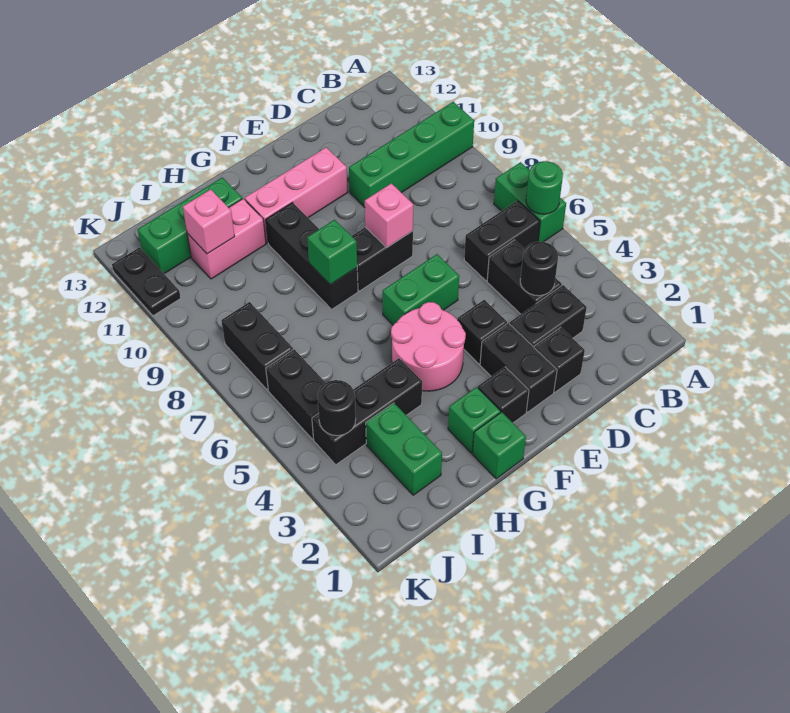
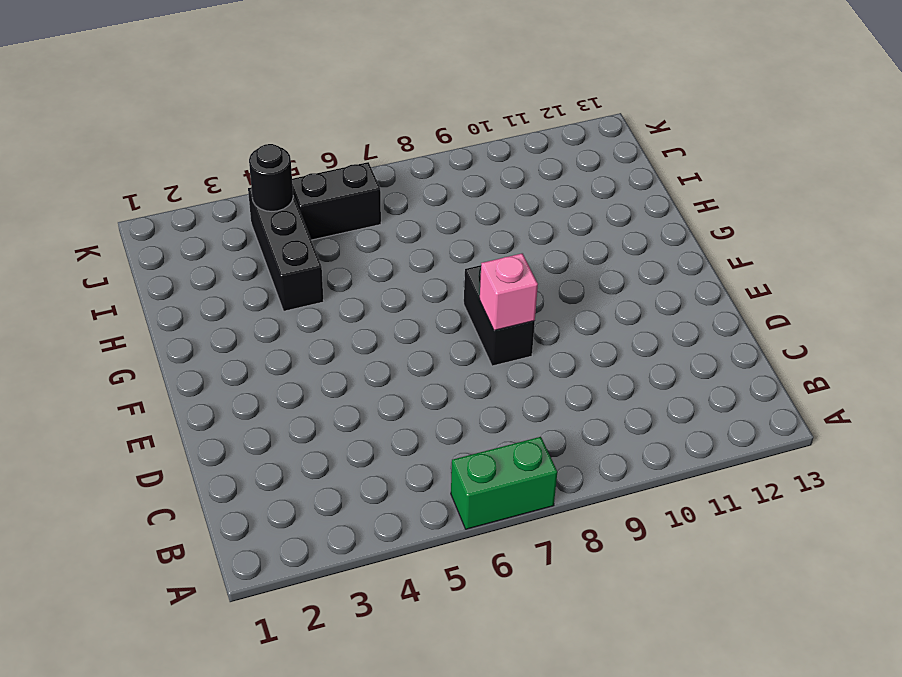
none -> green brick A10:D10 level 1
none -> black brick B6:C6 level 1
none -> black brick C3:D3 level 1

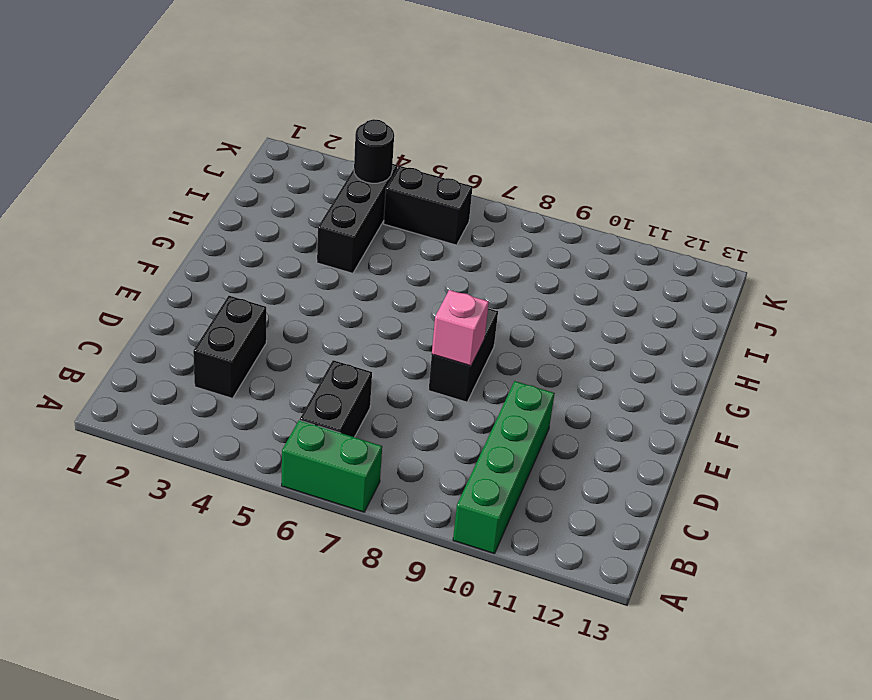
none -> black brick C4:C5 level 1
none -> black brick D2 level 1
none -> black brick E2:E3 level 1

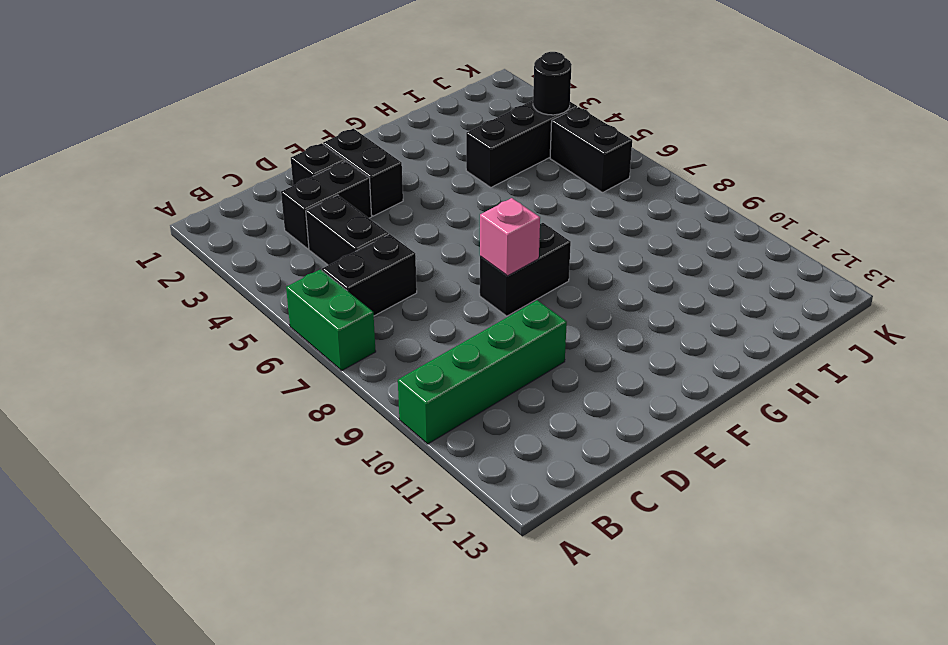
none -> black brick E4 level 1
none -> green brick E6:F6 level 1
none -> pink brick E11:G11 level 1

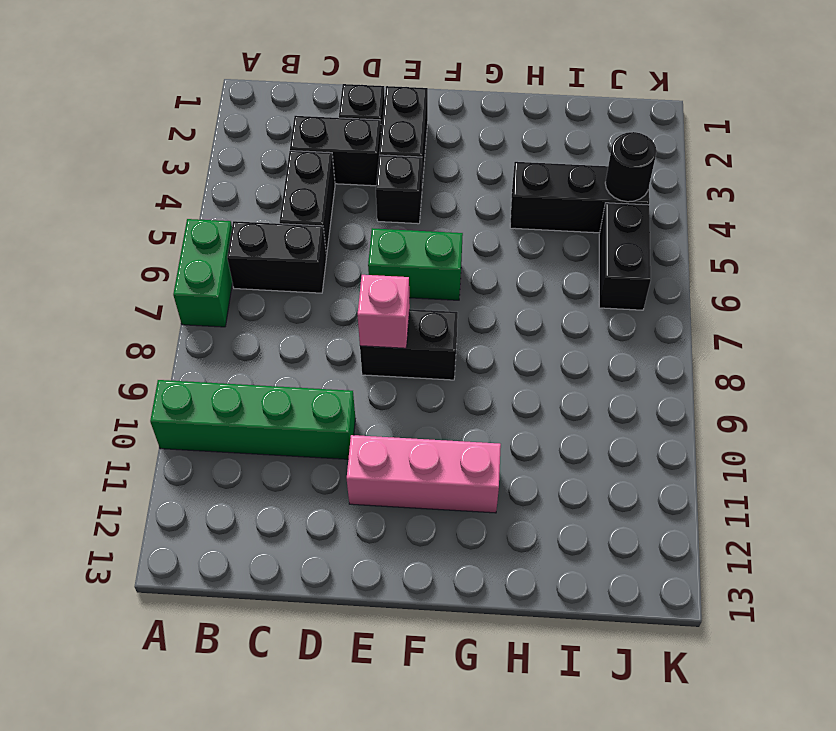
none -> black brick F2 level 1
none -> pink round brick F4:G5 level 1
none -> green brick G1 level 1

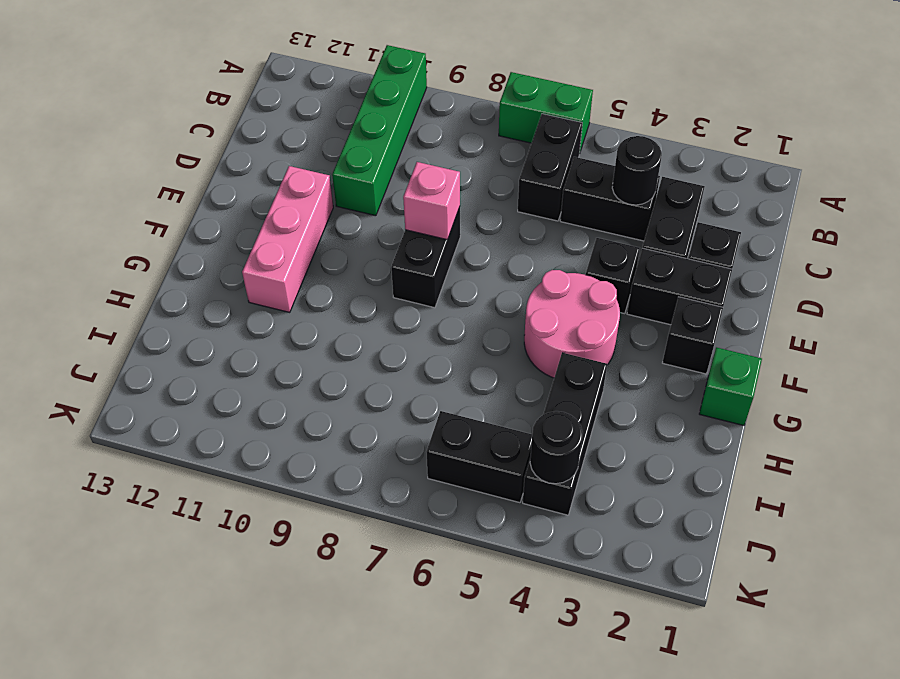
none -> green brick E6:F6 level 1
none -> green brick G2 level 1
none -> black brick G8:G10 level 1

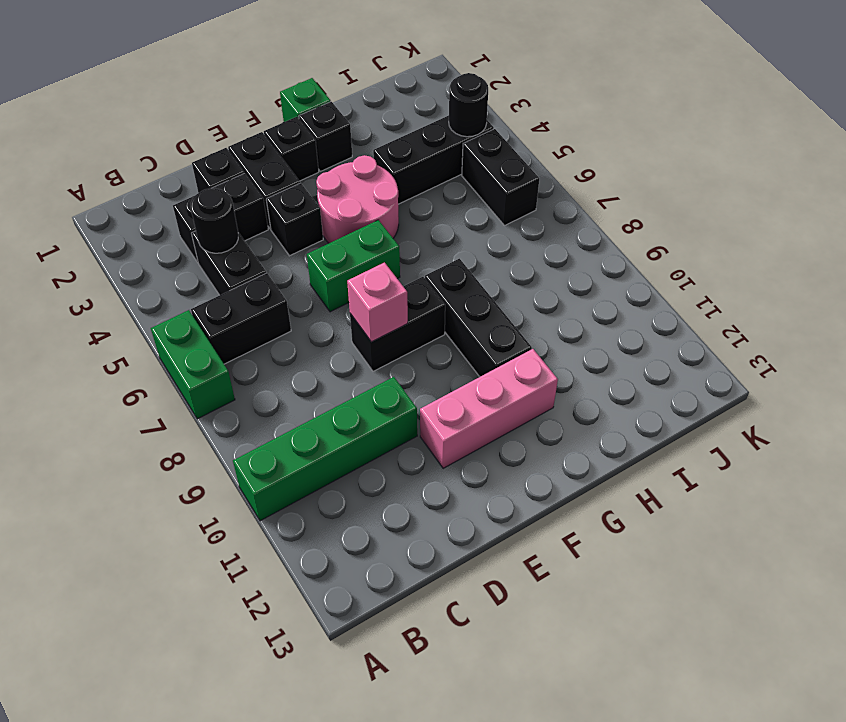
black brick G2 level 1 -> green brick G2 level 1
none -> pink brick H11:I11 level 1
none -> green brick H12:J12 level 1
none -> green brick I2:I3 level 1

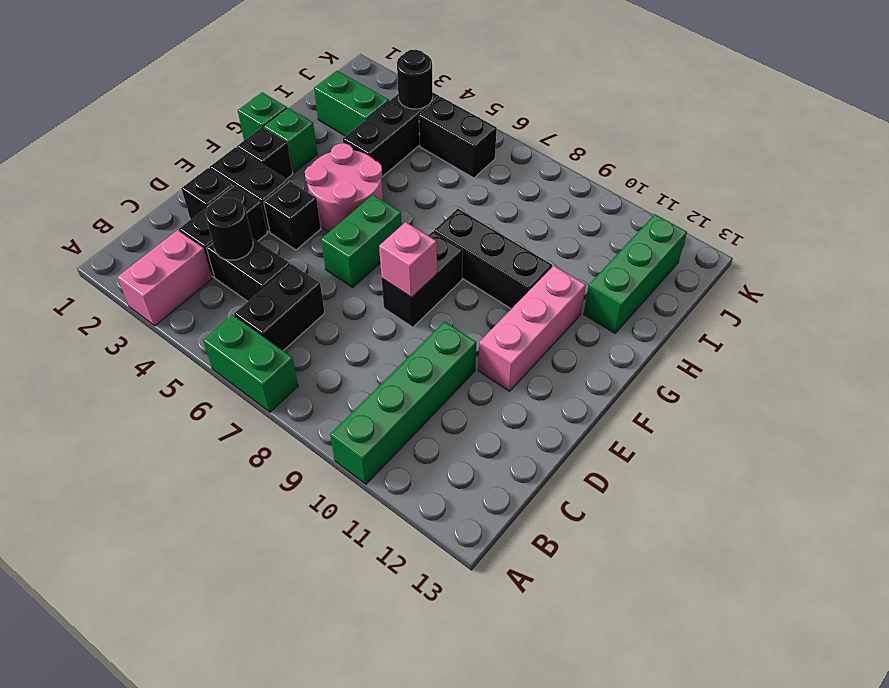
pink brick A3:B3 level 1 -> pink brick H11:I11 level 1
none -> black brick J7:J8 level 1
none -> black plate K11:K12 level 1
none -> green round brick A6 level 2

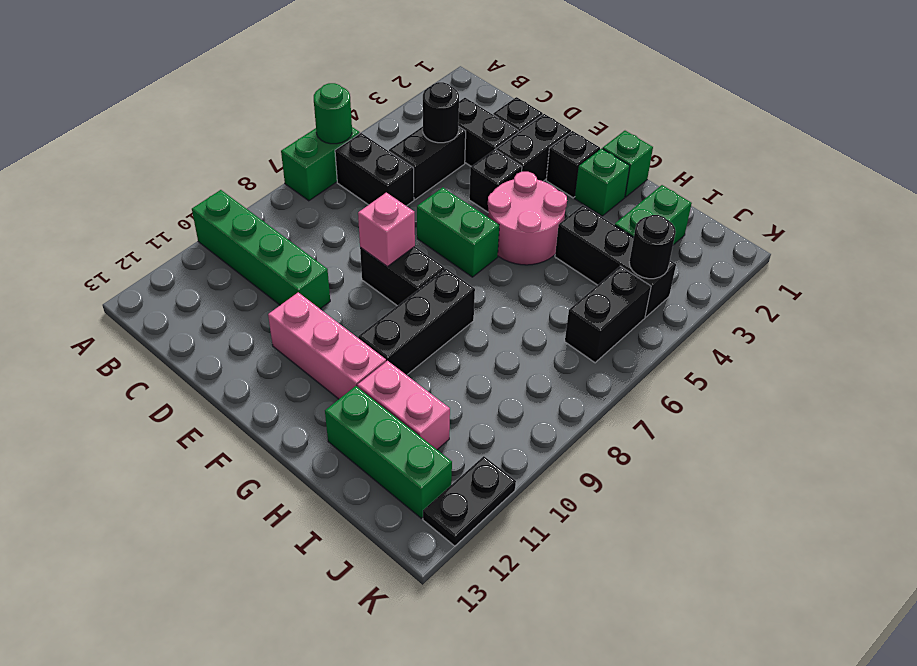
none -> black brick J7:J8 level 1
none -> green brick G8 level 2
none -> pink brick I11 level 2

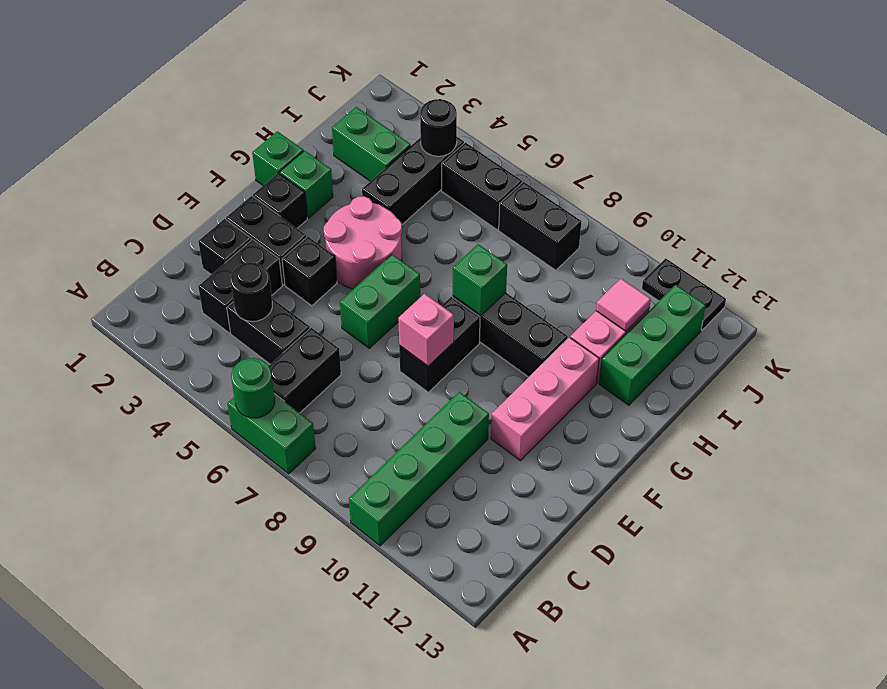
pink tile I11 level 2 -> pink brick I11 level 2

